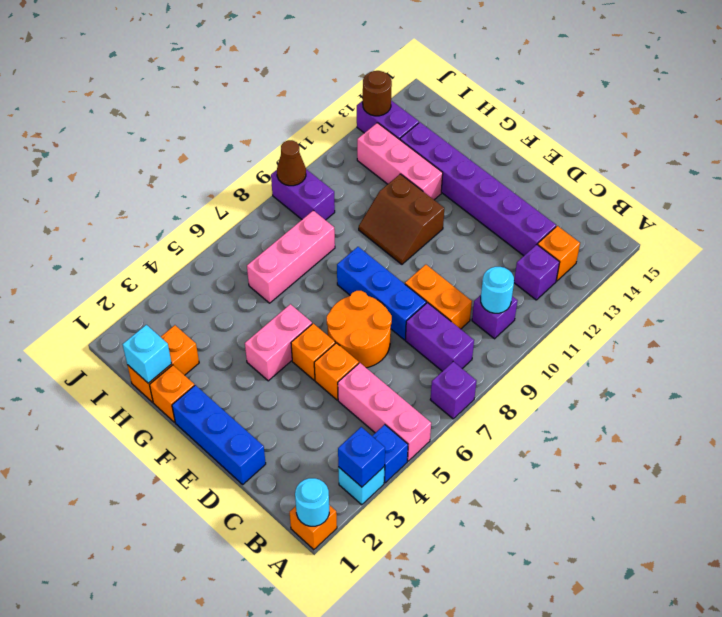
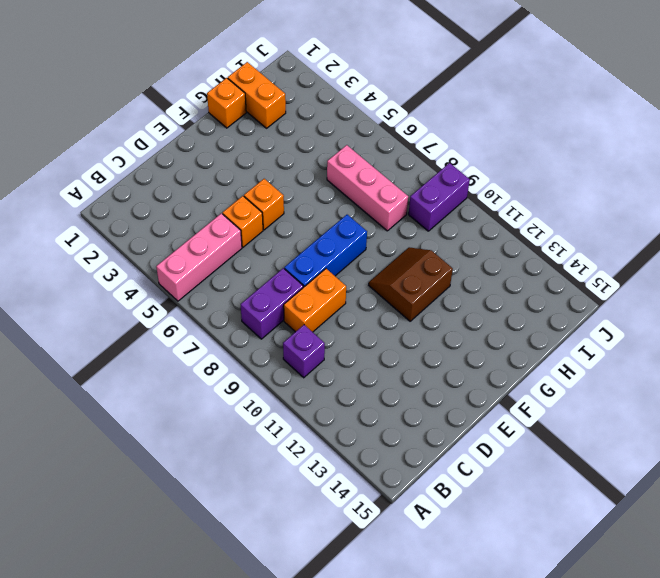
none -> orange brick A1 level 1
none -> cyan brick A3 level 1
none -> blue brick A4 level 1
none -> purple brick A7 level 1

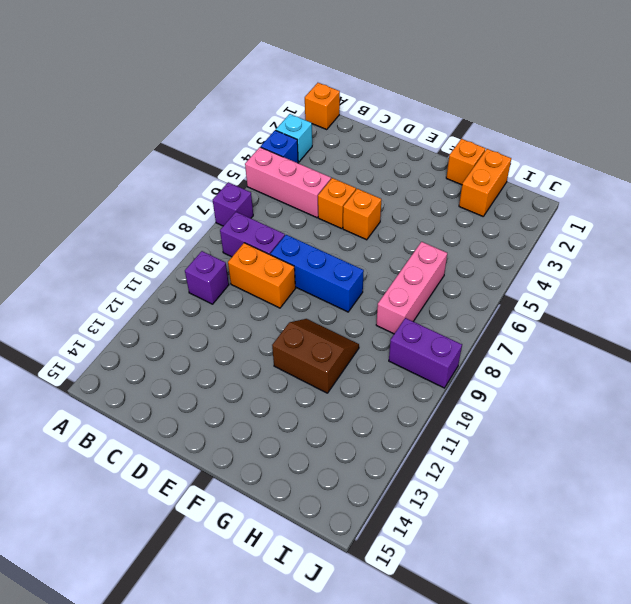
none -> purple brick B12 level 1
none -> orange brick B13 level 1
none -> purple brick C13:H13 level 1
none -> blue brick D1:F1 level 1

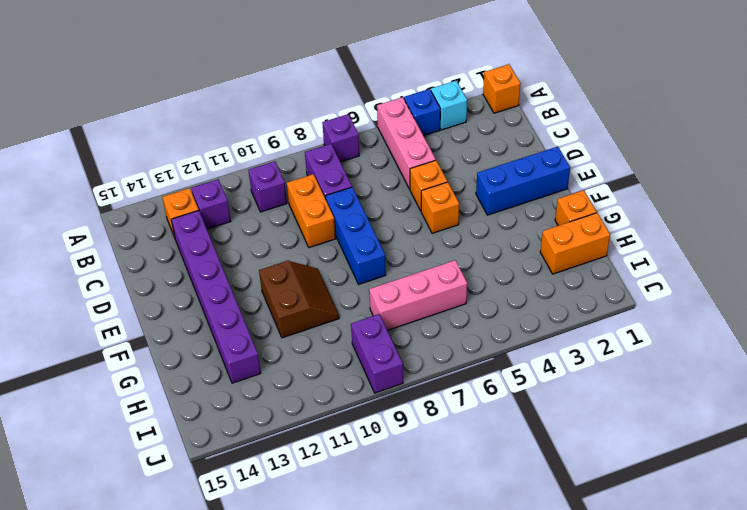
blue brick E1:E3 level 1 -> blue brick D1:F1 level 1
none -> orange round brick D6:E7 level 1
none -> pink brick F4:F5 level 1
none -> pink brick G12:I12 level 1
none -> purple brick I13:J13 level 1

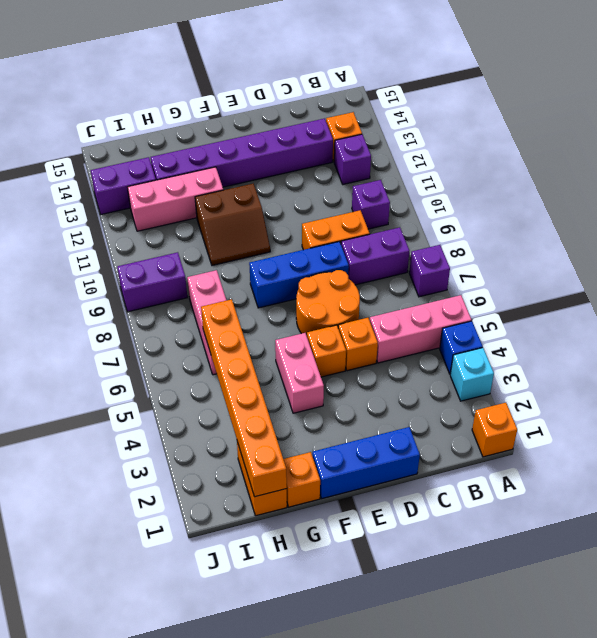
orange brick H1:H6 level 2 -> cyan brick H1 level 2
none -> cyan round brick A1 level 2
none -> blue brick A3 level 2
none -> cyan round brick B10 level 2
none -> brown cone J9 level 2

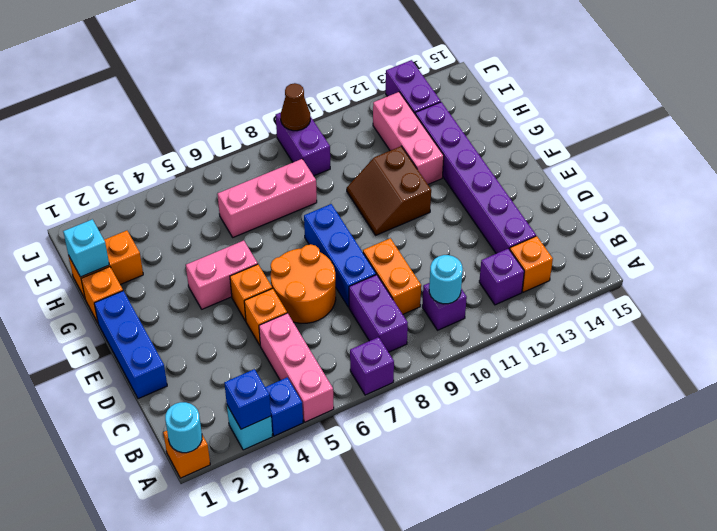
none -> brown round brick J13 level 2

